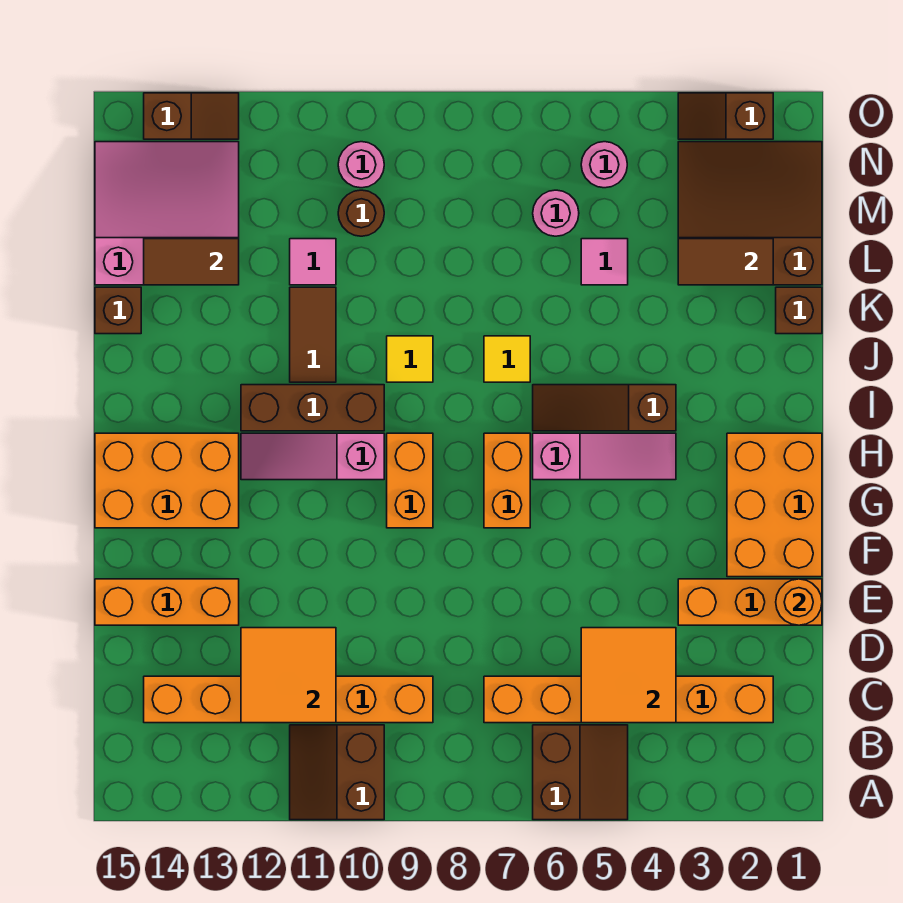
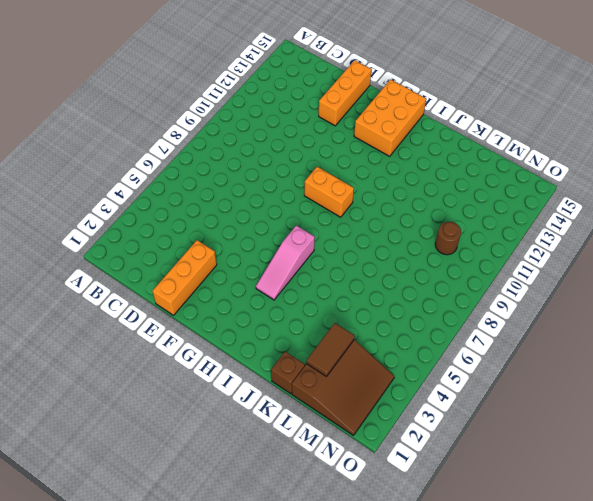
none -> brown slope A5:B6 level 1 top 6
none -> brown slope A10:B11 level 1 top 10
none -> orange brick C2:C7 level 1
none -> orange brick C9:C14 level 1

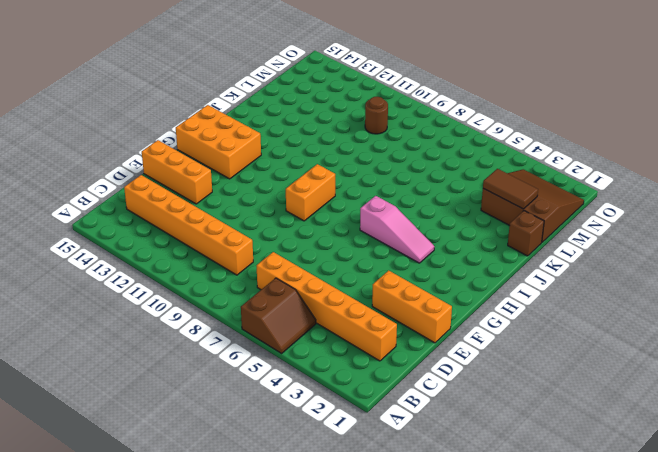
none -> brown slope A10:B11 level 1 top 10
none -> orange brick F1:H2 level 1
none -> orange brick G7:H7 level 1
none -> pink slope H10:H12 level 1 top 10

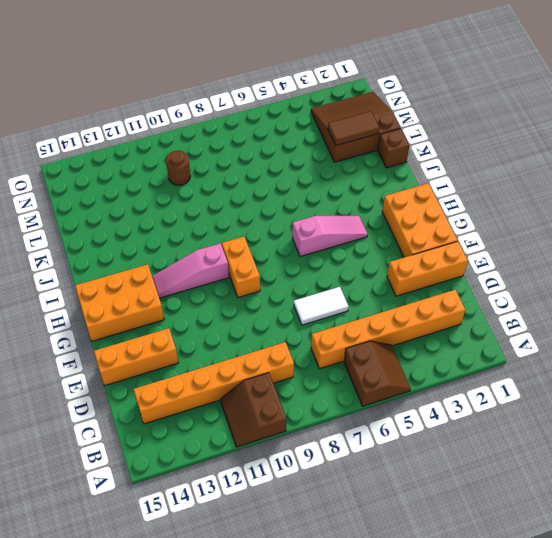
white tile E6:E7 level 1 -> none
none -> orange brick G7:H7 level 1
none -> brown slope I4:I6 level 1 top 4
none -> brown brick I10:I12 level 1
none -> yellow tile J7 level 1

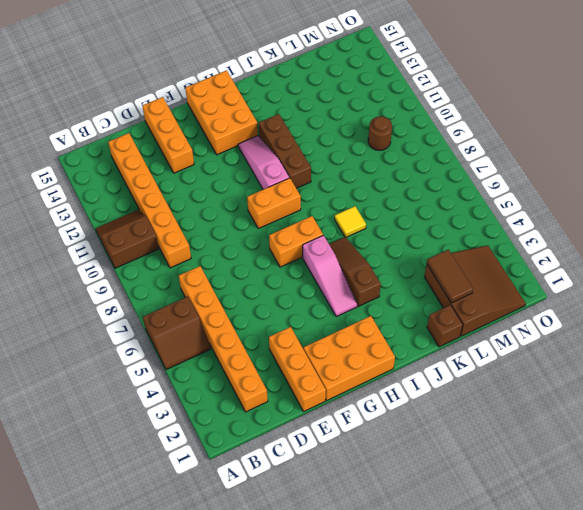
none -> yellow tile J9 level 1
none -> brown tile J11:K11 level 1
none -> brown brick K15 level 1
none -> pink tile L5 level 1

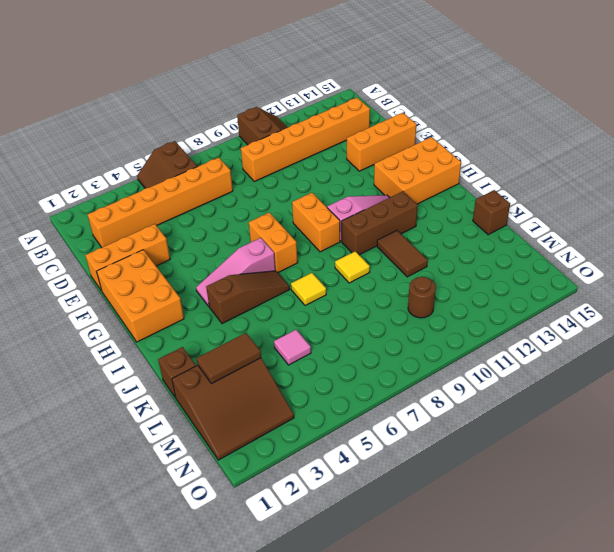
none -> pink tile L11 level 1
none -> pink slope L13:N15 level 1 top L
none -> pink round brick M6 level 1
none -> pink round brick N5 level 1

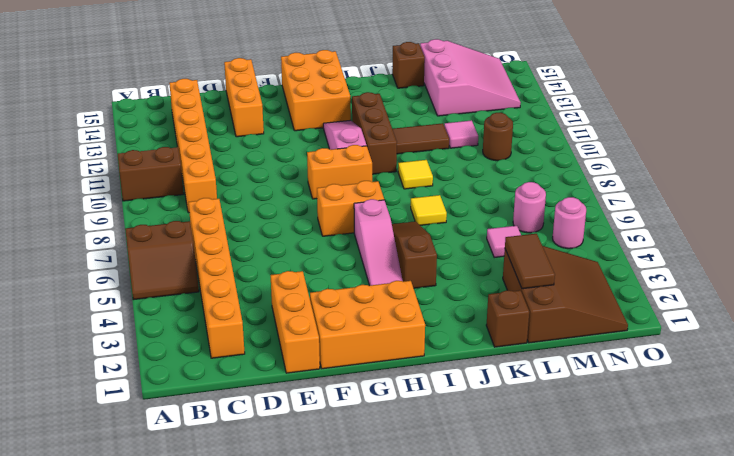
none -> pink round brick N10 level 1
none -> brown slope O2:O3 level 1 top 2
none -> brown slope O13:O14 level 1 top 14
none -> orange tile C4:D5 level 2

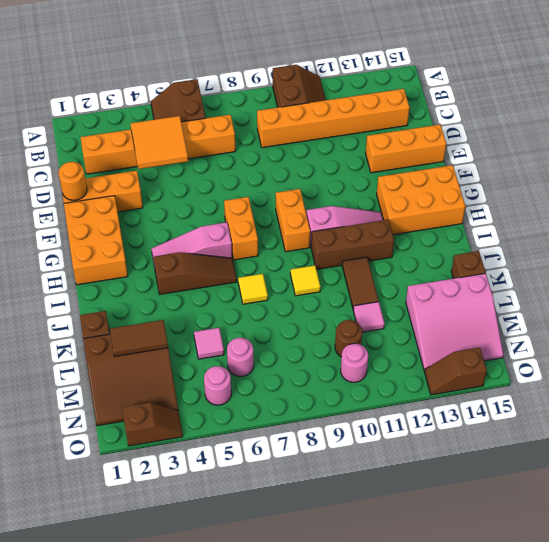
none -> orange tile C11:D12 level 2
none -> brown tile L13:L14 level 2

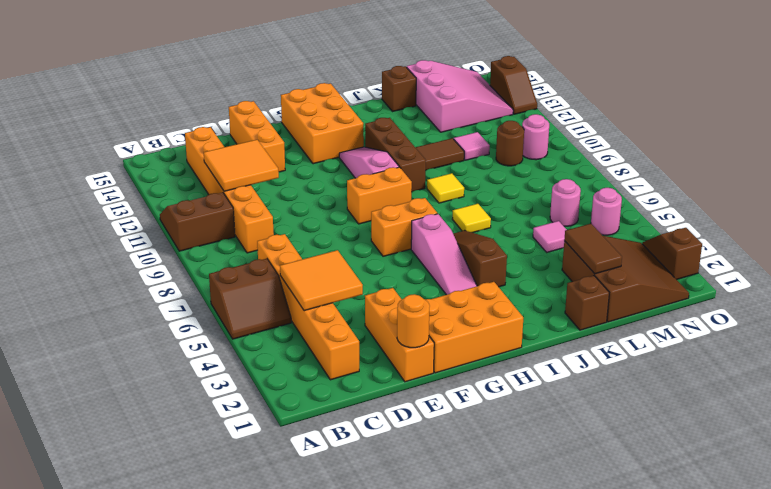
none -> brown tile L13:L14 level 2

